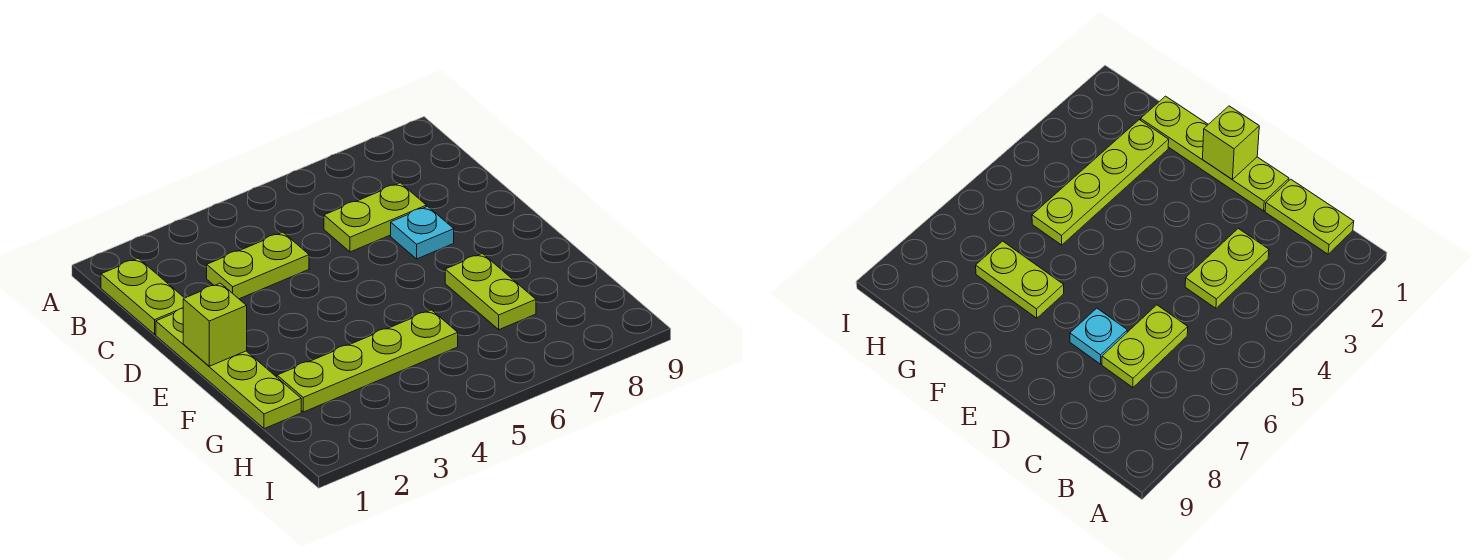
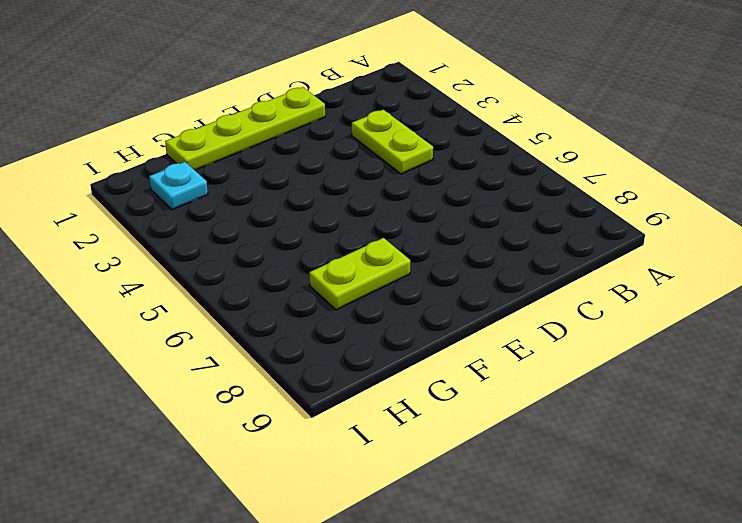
cyan plate H2 level 1 -> cyan plate D7 level 1
none -> lime plate B1:C1 level 1
none -> lime plate C6:C7 level 1

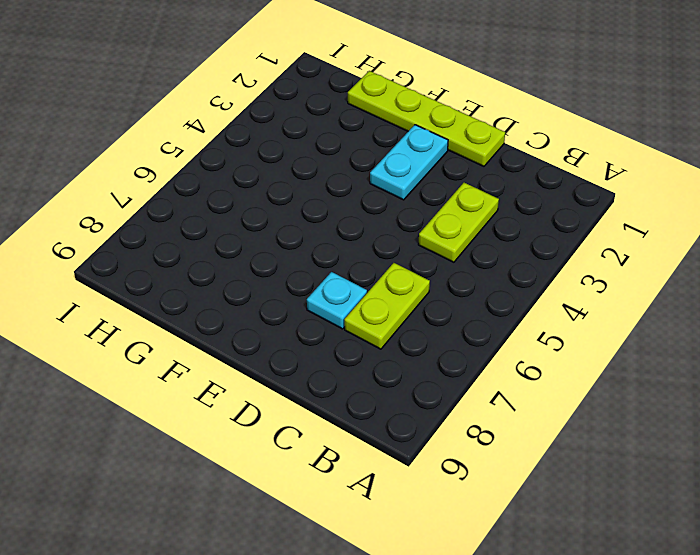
cyan plate E2:E3 level 1 -> none
none -> lime plate B1:C1 level 1
none -> lime plate F7:G7 level 1

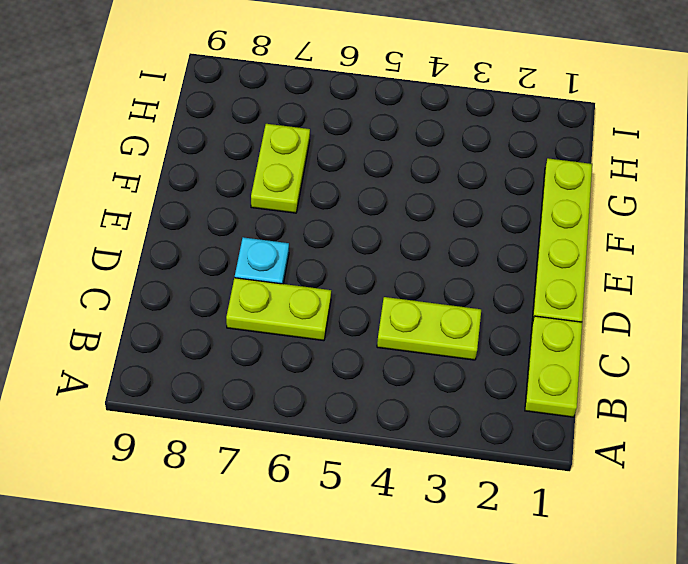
none -> lime plate G2:G5 level 1
none -> lime brick E1 level 2

